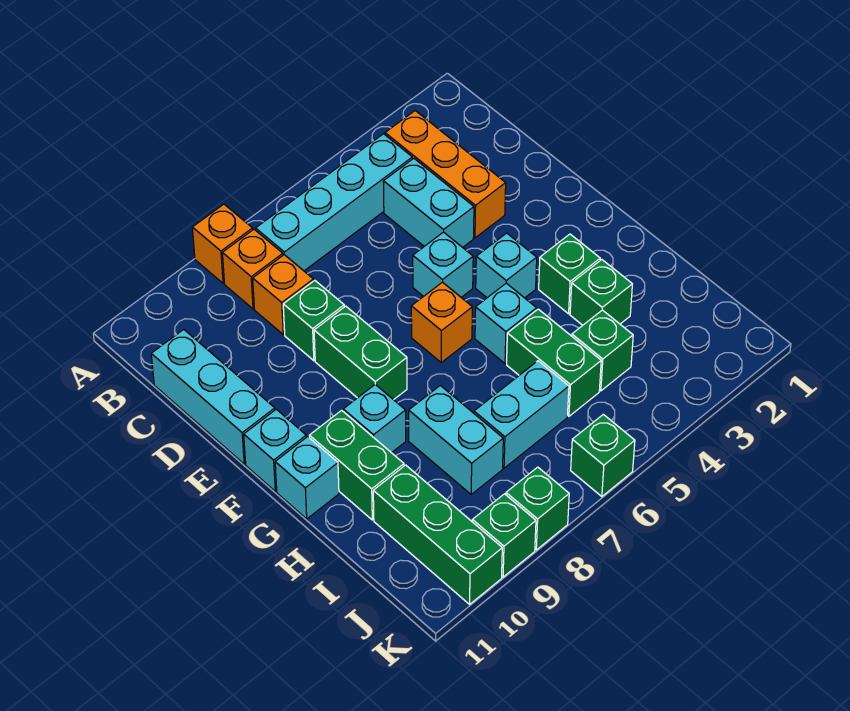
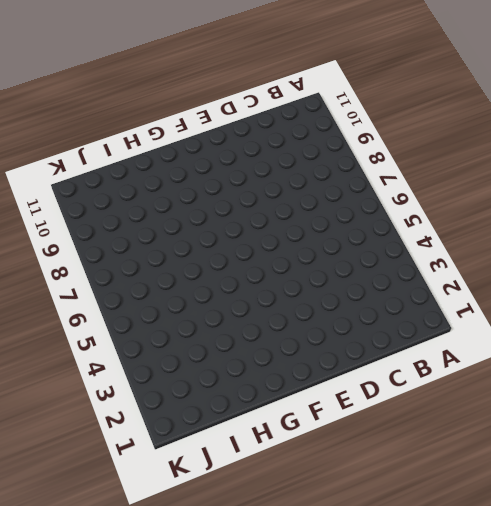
none -> orange brick A8 level 1
none -> orange brick B3:D3 level 1
none -> cyan brick B4:B7 level 1

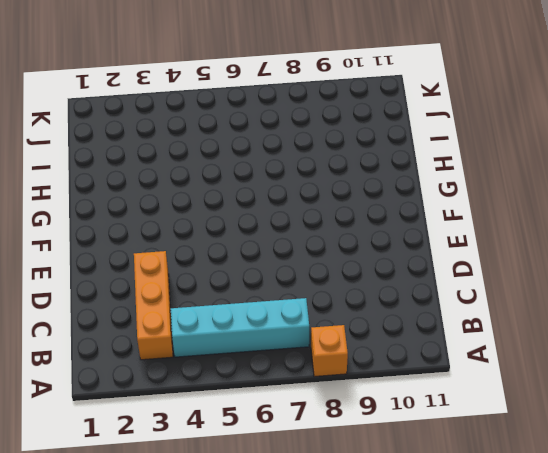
none -> orange brick B8 level 1
none -> cyan brick C4:D4 level 1
none -> orange brick C8 level 1

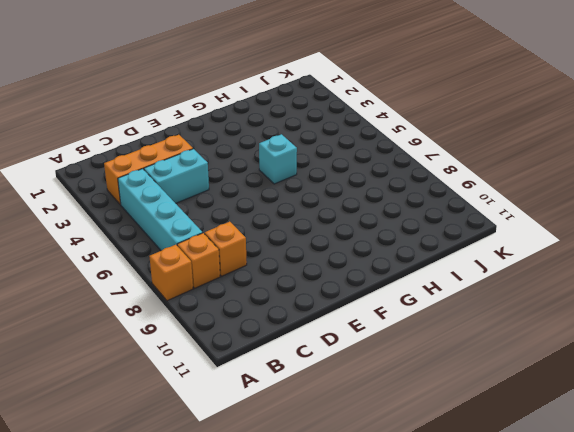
none -> cyan brick C11:E11 level 1
none -> green brick D8 level 1
none -> cyan brick E5 level 1

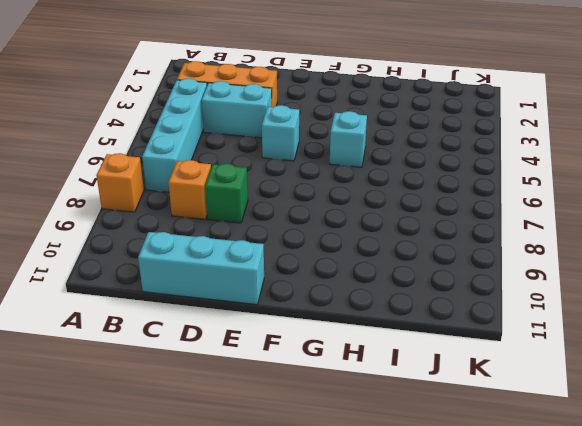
none -> orange brick B8 level 1
none -> green brick E8:F8 level 1
none -> cyan brick F4 level 1

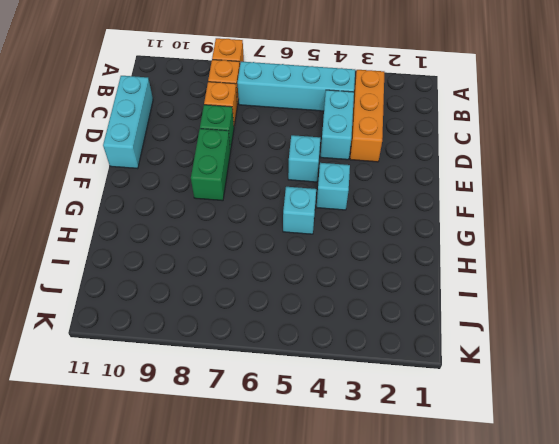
none -> orange brick F6 level 1
none -> cyan brick F11 level 1
none -> green brick G3 level 1

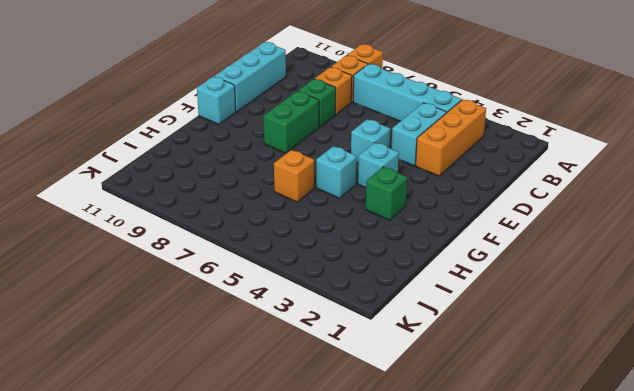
orange brick H6 level 1 -> orange brick F6 level 1
none -> cyan brick G9 level 1
none -> green brick G10:H10 level 1
none -> cyan brick G11 level 1

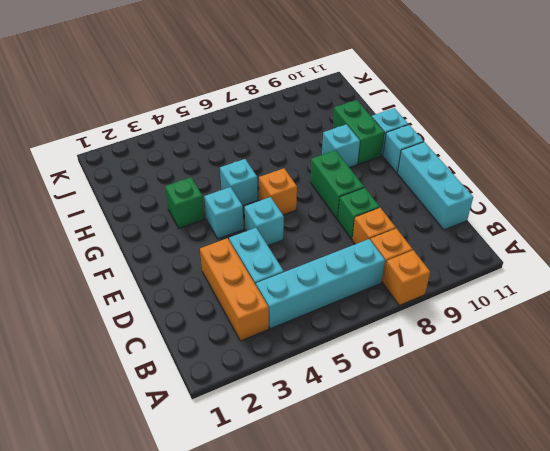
none -> green brick H3 level 1
none -> green brick H5:I5 level 1
none -> cyan brick H8:I8 level 1

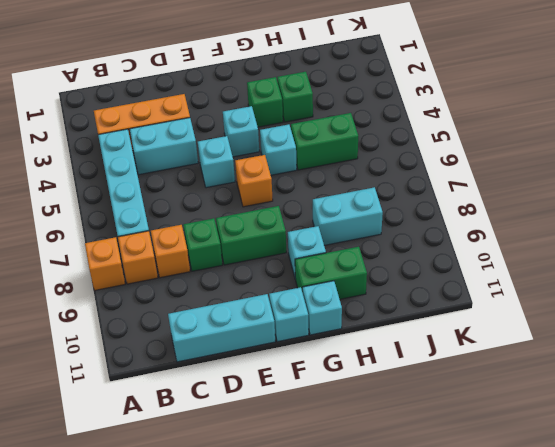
none -> green brick I4 level 1
none -> cyan brick I6:I7 level 1
none -> green brick I10:K10 level 1

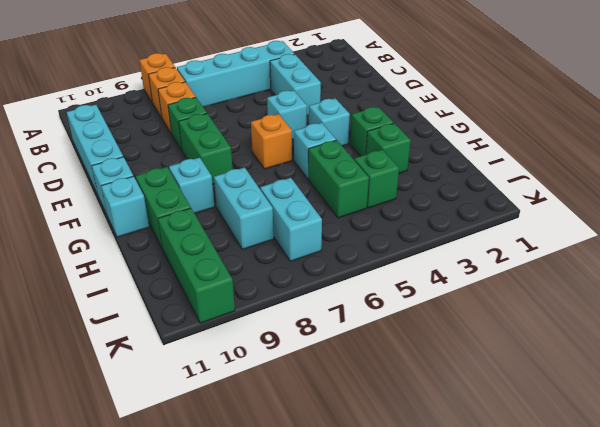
cyan brick I7:J7 level 1 -> cyan brick I6:I7 level 1
none -> orange brick B3:D3 level 1
none -> green brick K6 level 1
none -> green brick K8 level 1

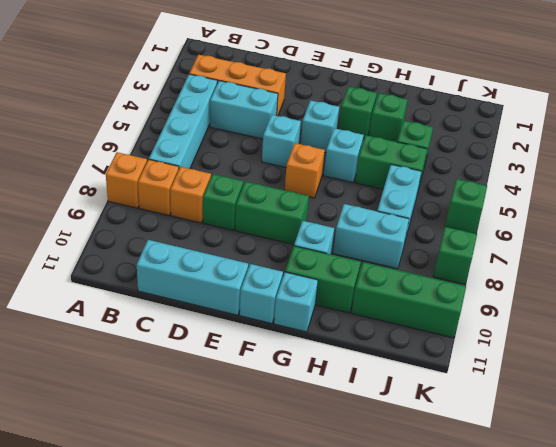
none -> green brick K9 level 1

